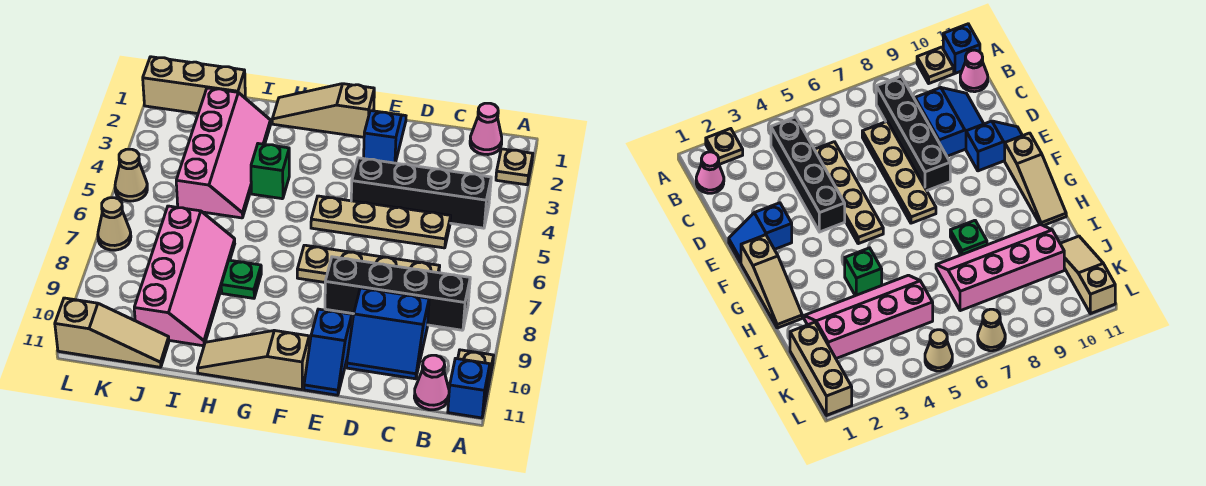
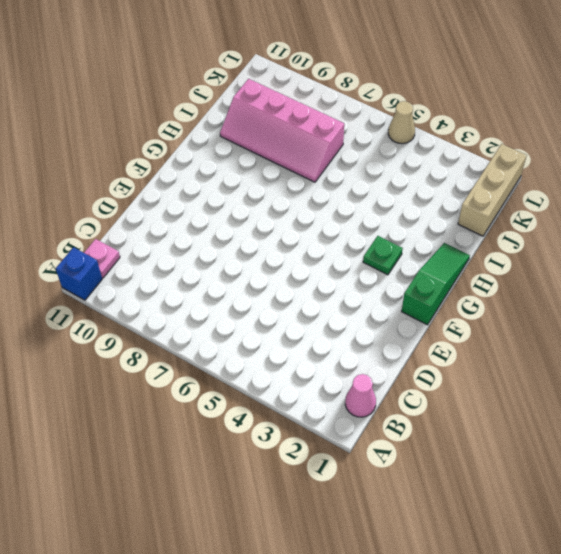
pink plate B11 level 1 -> pink cone B11 level 1
green slope F1:H1 level 1 top F -> tan slope F1:H1 level 1 top F
green plate G3 level 1 -> green plate H8 level 1
none -> tan plate A2 level 1
none -> tan plate A10 level 1
none -> black brick B4:E4 level 1

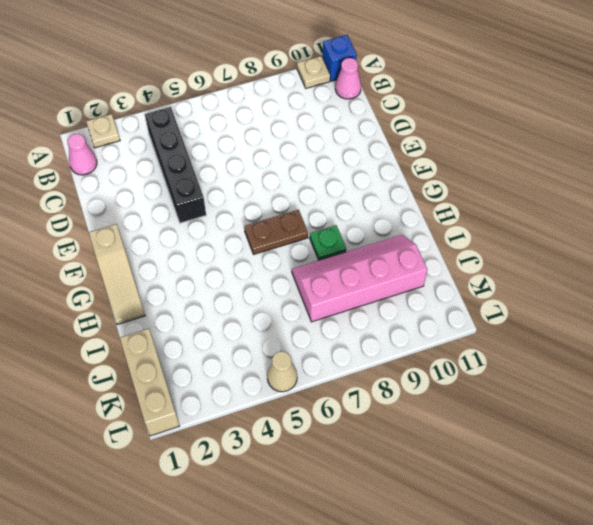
brown plate G6:G7 level 1 -> none
none -> black brick B8:E8 level 1
none -> tan plate C5:F5 level 1
none -> tan plate C7:F7 level 1

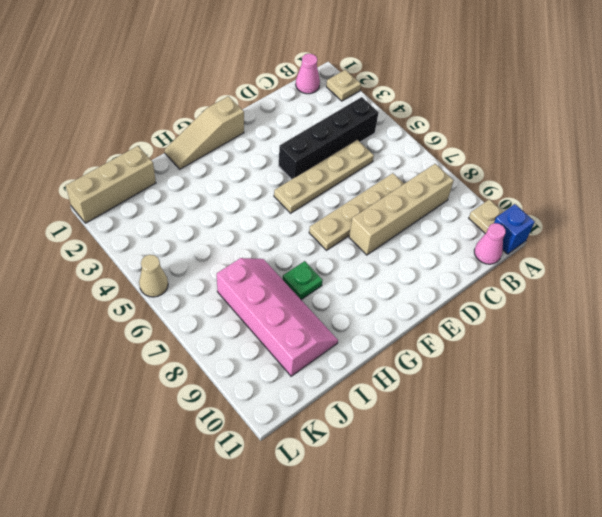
tan brick B8:E8 level 1 -> black brick B8:E8 level 1
none -> blue slope C9:D10 level 1 top 9
none -> blue slope E1:E2 level 1 top 2
none -> blue slope E10:E11 level 1 top 10

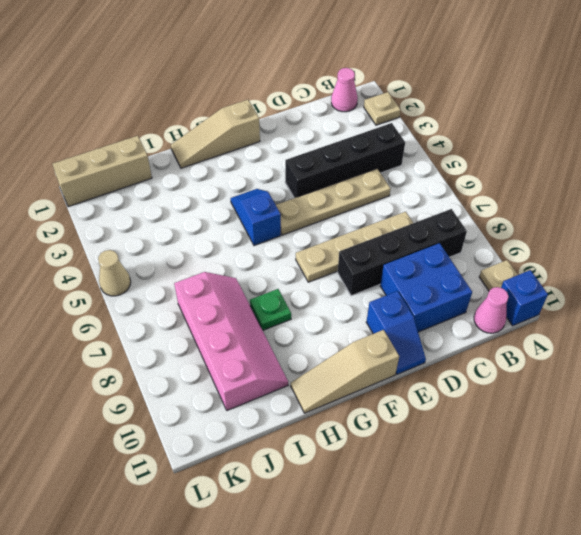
blue brick C9:D10 level 1 -> blue slope C9:D10 level 1 top 9
blue slope G4:G5 level 1 top 5 -> blue slope E1:E2 level 1 top 2
none -> green brick H4 level 1
none -> pink slope I2:J5 level 1 top J
none -> tan slope J11:L11 level 1 top L

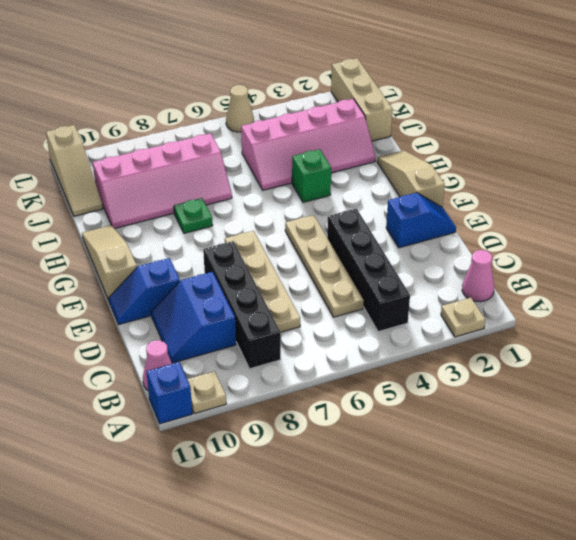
none -> tan cone L7 level 1

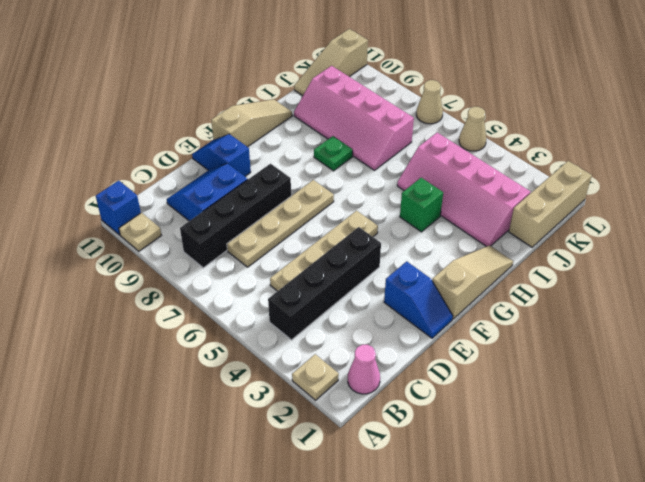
none -> pink cone B11 level 1

